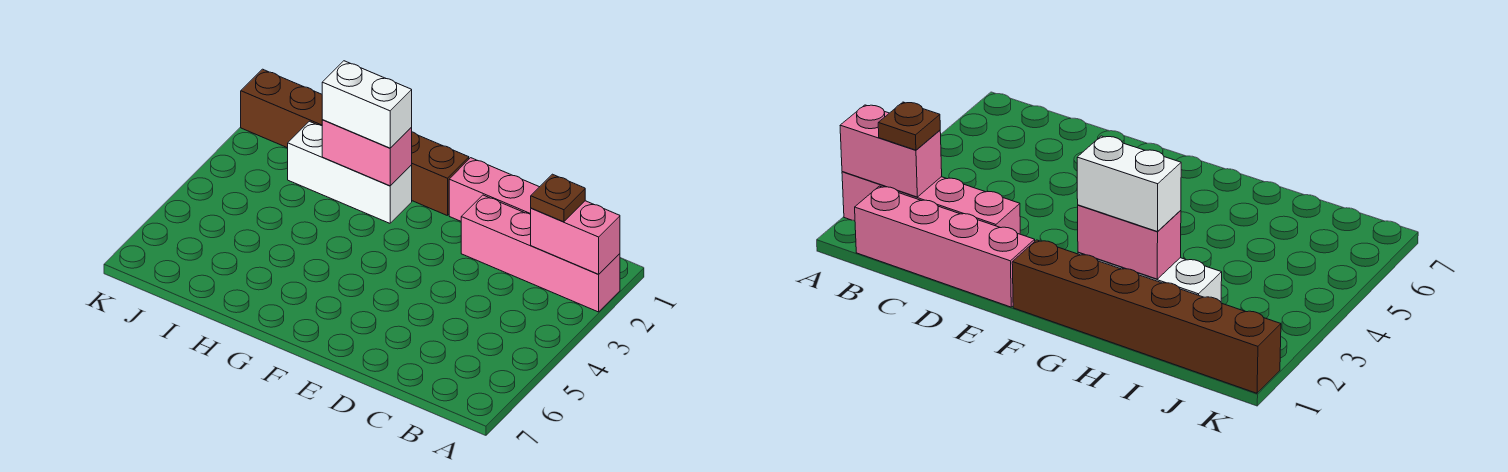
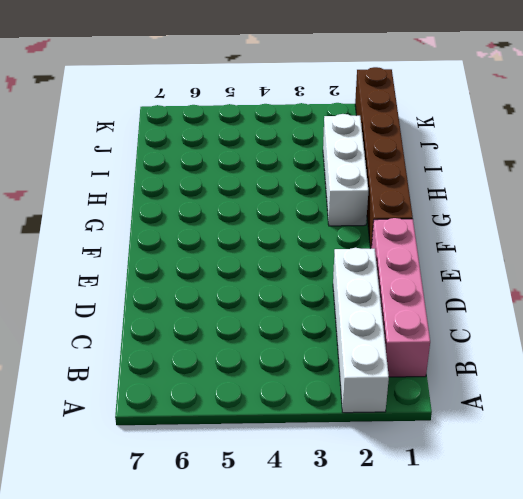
white brick A2:D2 level 1 -> pink brick A2:D2 level 1
none -> pink brick A2:B2 level 2
none -> pink brick G2:H2 level 2

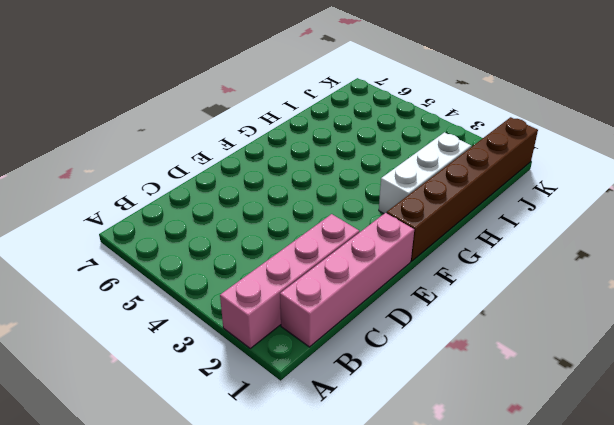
none -> pink brick A2:B2 level 2
none -> pink brick G2:H2 level 2

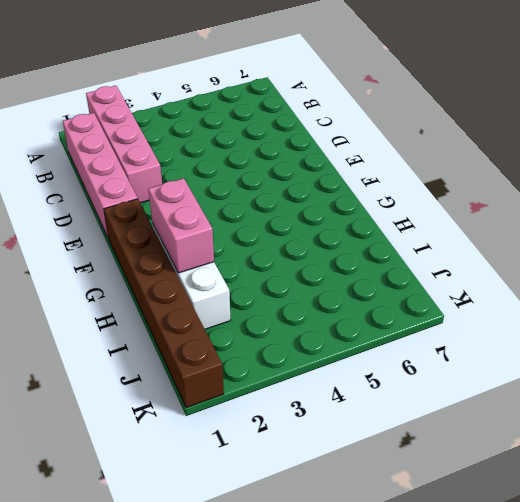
none -> pink brick A2:B2 level 2
none -> brown plate B2 level 3

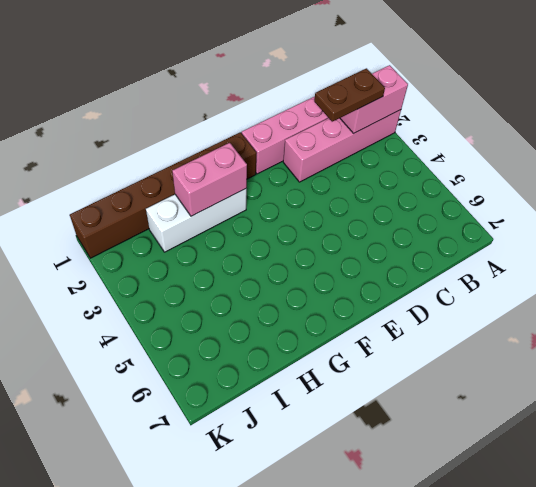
brown plate B2:C2 level 3 -> brown plate B2 level 3
none -> white brick G2:H2 level 3

